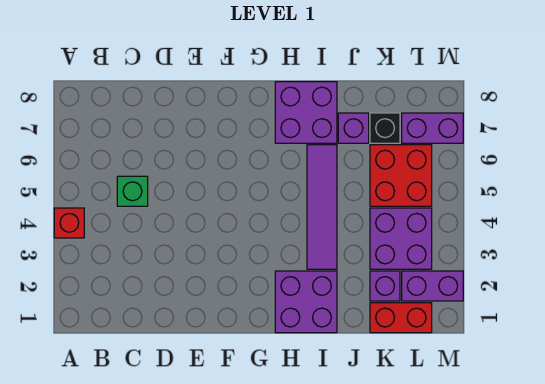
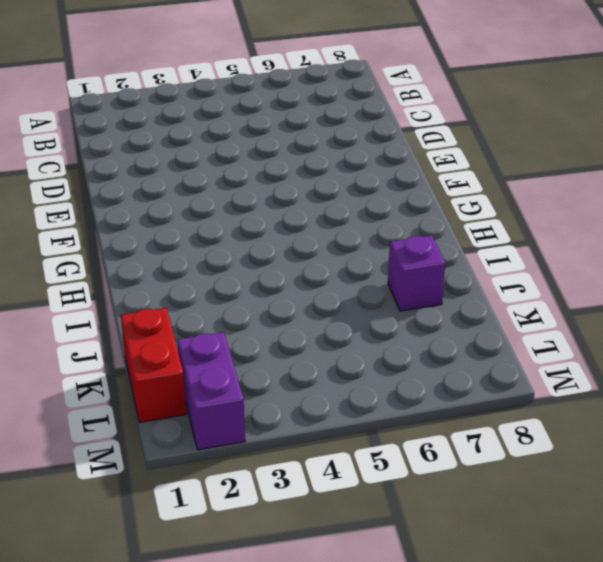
none -> red brick A4 level 1
none -> green brick C5 level 1
none -> purple brick H1:I2 level 1

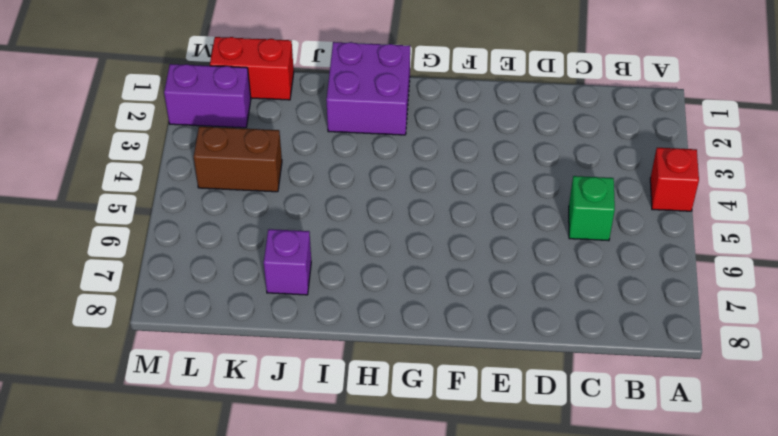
brown brick K4:L4 level 1 -> purple brick K3:L4 level 1
none -> purple brick H7:I8 level 1
none -> purple tile I3:I6 level 1
none -> purple brick K2 level 1

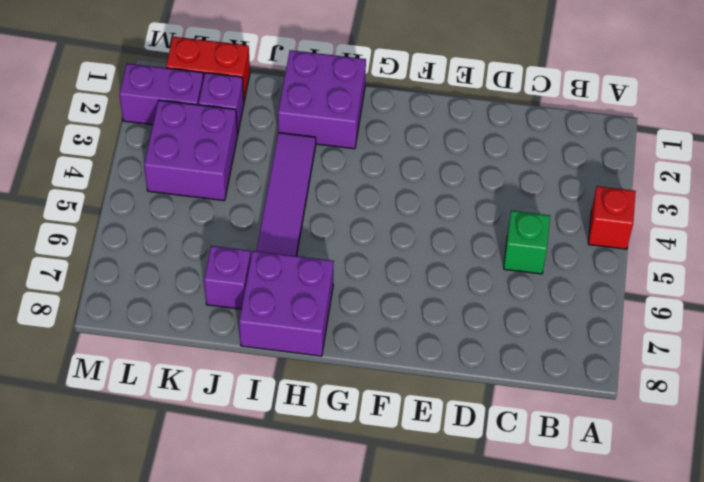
none -> red brick K5:L6 level 1
none -> black brick K7 level 1
none -> purple brick L7:M7 level 1

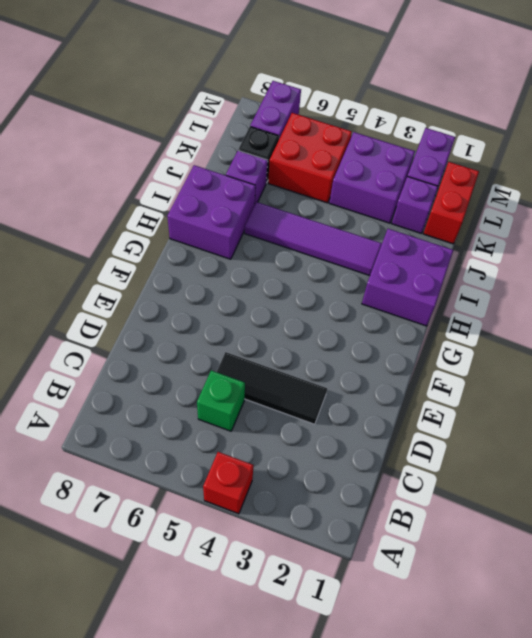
black tile D3:D5 level 1 -> none

